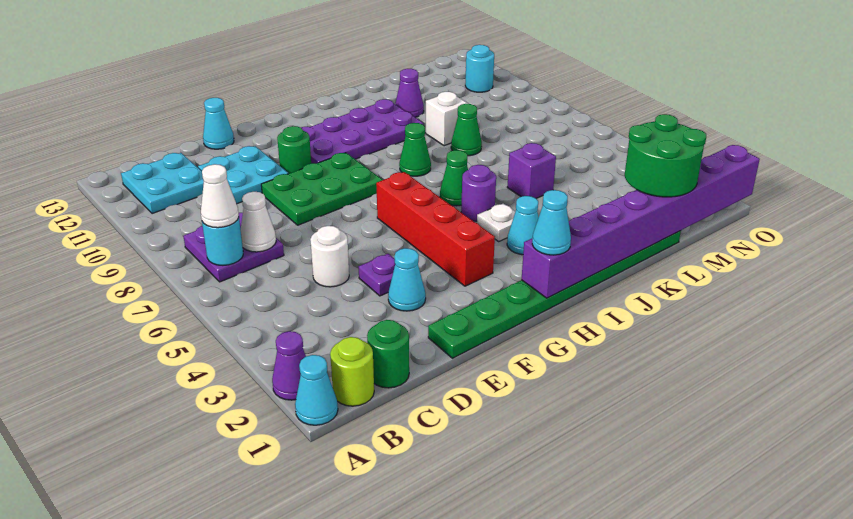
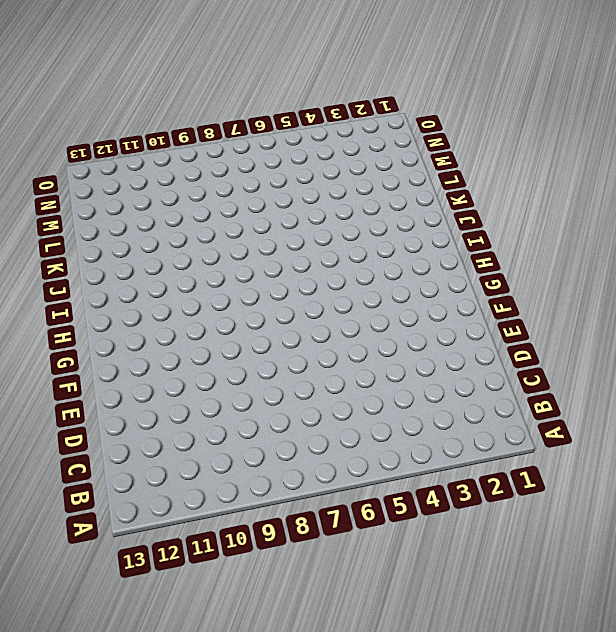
none -> cyan cone A1 level 1
none -> purple cone A2 level 1
none -> lime round brick B1 level 1
none -> purple plate B7:C8 level 1

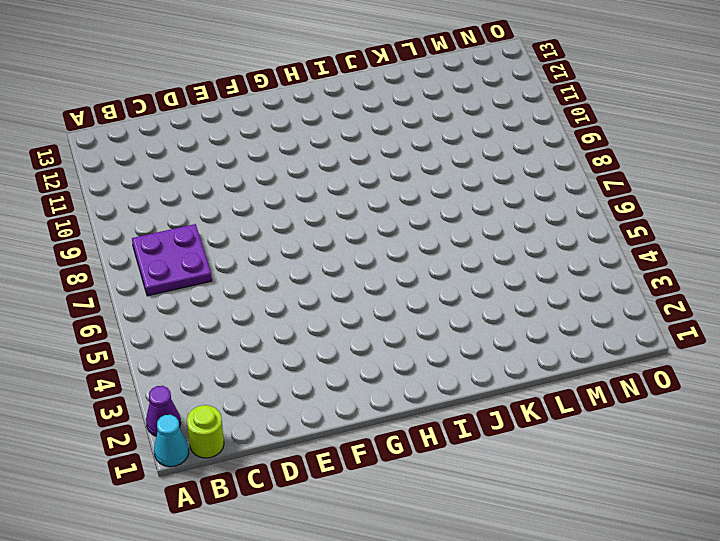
none -> cyan plate B11:C12 level 1
none -> green round brick C1 level 1
none -> white round brick D5 level 1
none -> cyan plate D10:E11 level 1

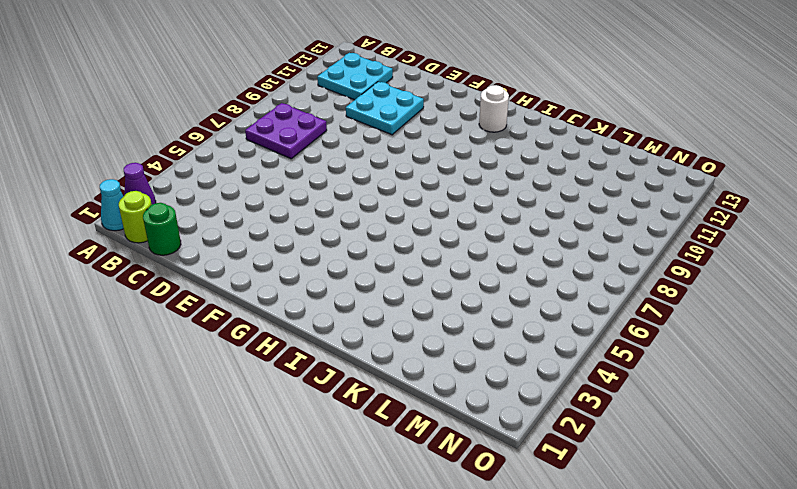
white round brick H12 level 1 -> white round brick D5 level 1
none -> green plate E1:L1 level 1
none -> cyan cone E3 level 1
none -> purple plate E4 level 1
none -> green plate E8:G9 level 1

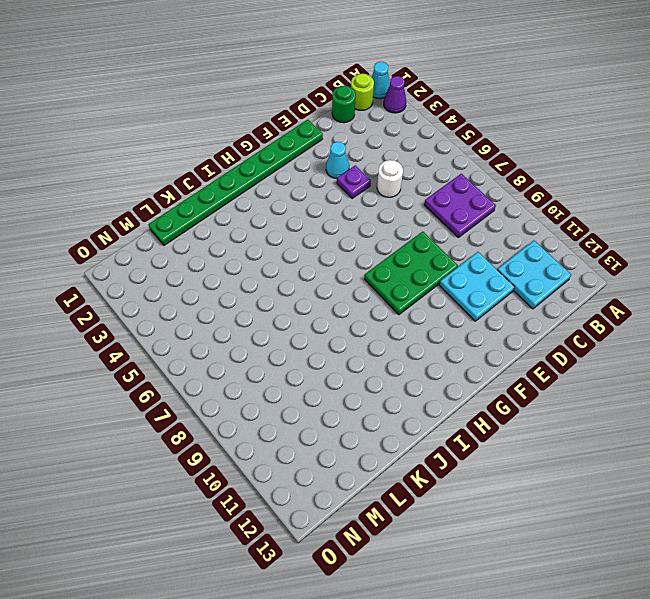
none -> cyan cone E13 level 1
none -> green round brick F10 level 1
none -> red brick G3:G6 level 1
none -> purple plate G10:J11 level 1

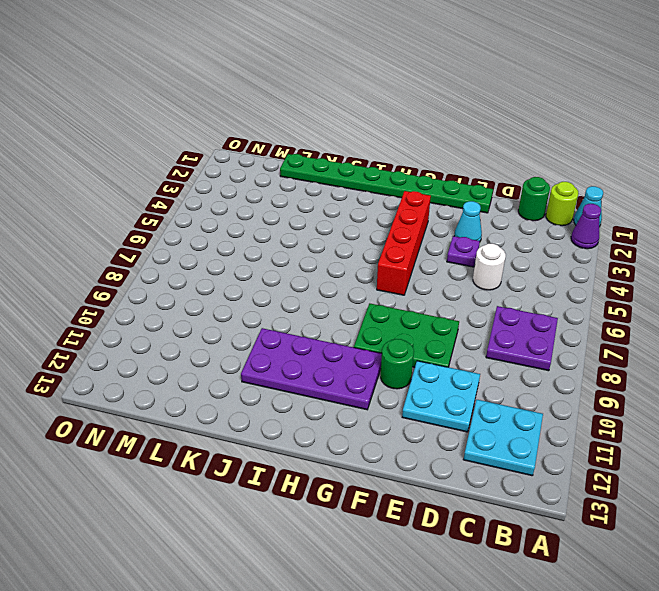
none -> cyan cone E13 level 1
none -> cyan cone I3 level 1
none -> white plate I4 level 1
none -> purple round brick I5 level 1

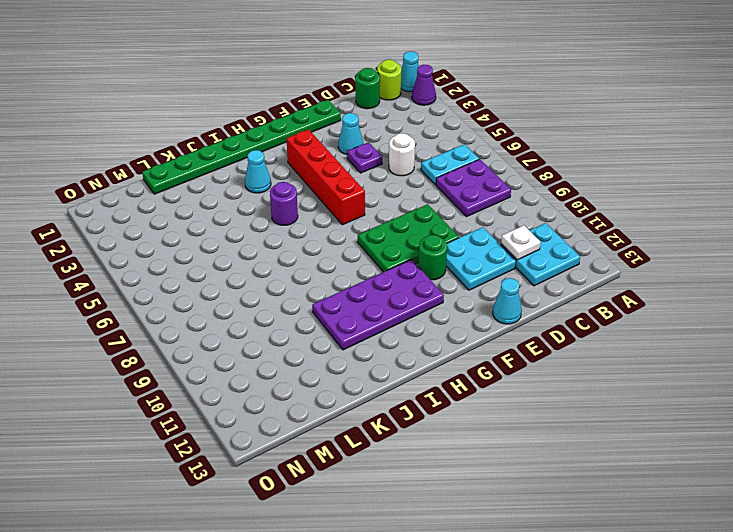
cyan plate B6:C6 level 1 -> none
white plate C11 level 2 -> white plate I4 level 1
none -> green cone I6 level 1
none -> green cone I8 level 1
none -> purple brick K5 level 1
none -> green cone K8 level 1

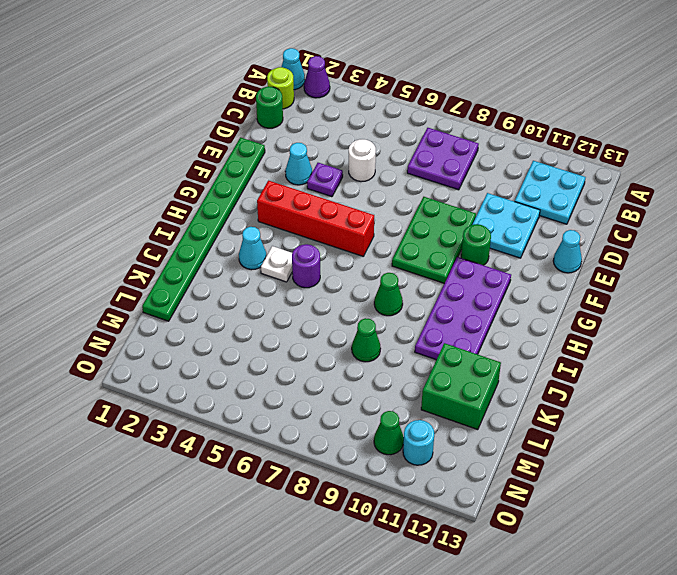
green brick K11:L12 level 1 -> purple cone K11 level 1
green cone N10 level 1 -> green cone I6 level 1
none -> purple brick K5 level 1
none -> white brick K9 level 1
none -> cyan round brick B7 level 2
none -> white cone C7 level 2

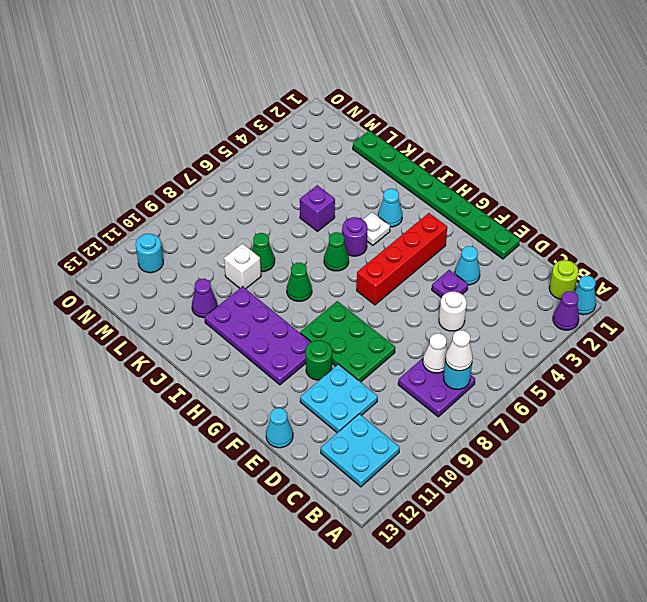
none -> green round brick C1 level 1
none -> purple brick H1:O1 level 2
none -> cyan cone H1 level 3
none -> green round brick L1:M2 level 3

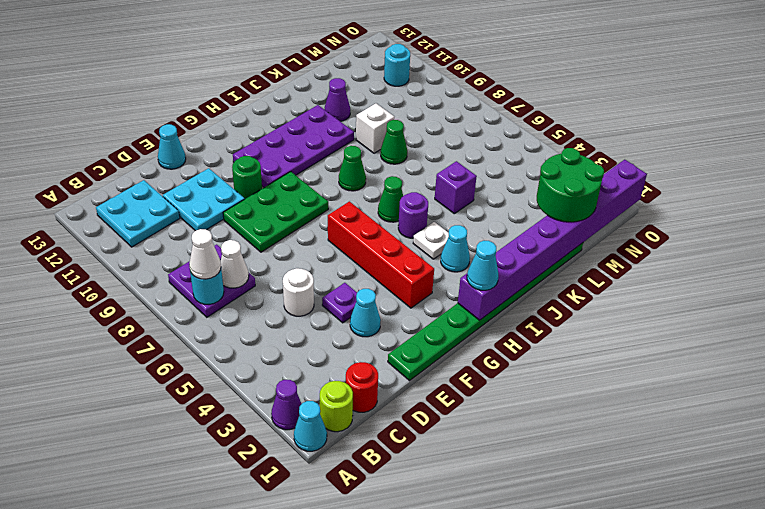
red round brick C1 level 1 -> green round brick C1 level 1

